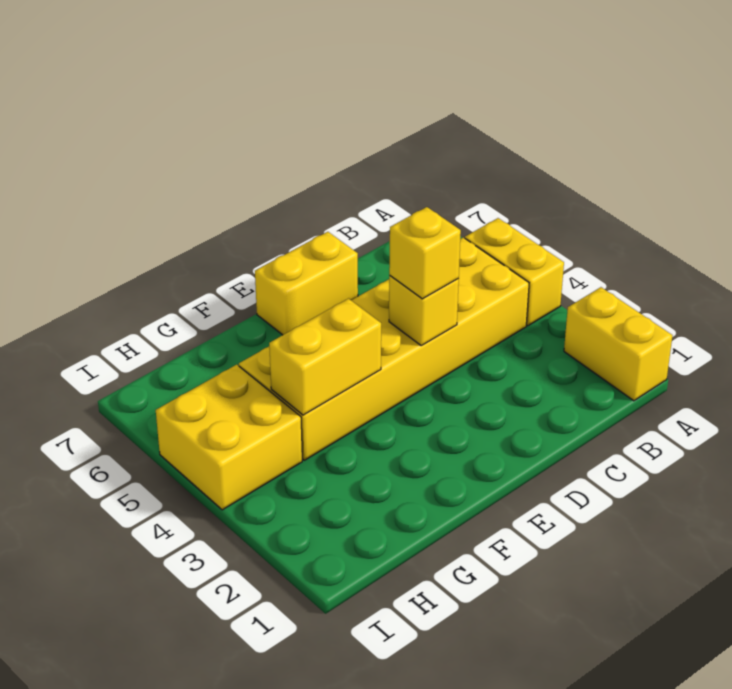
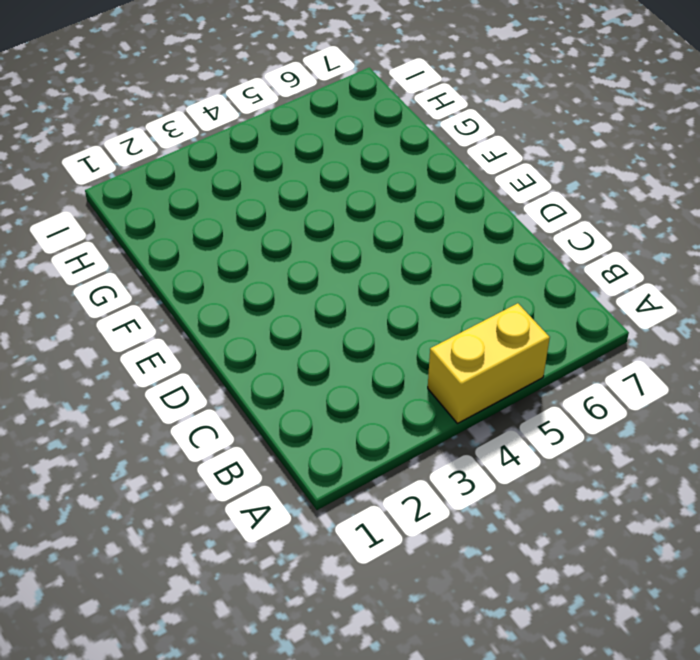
none -> yellow brick A1:A2 level 1
none -> yellow brick B4:G5 level 1

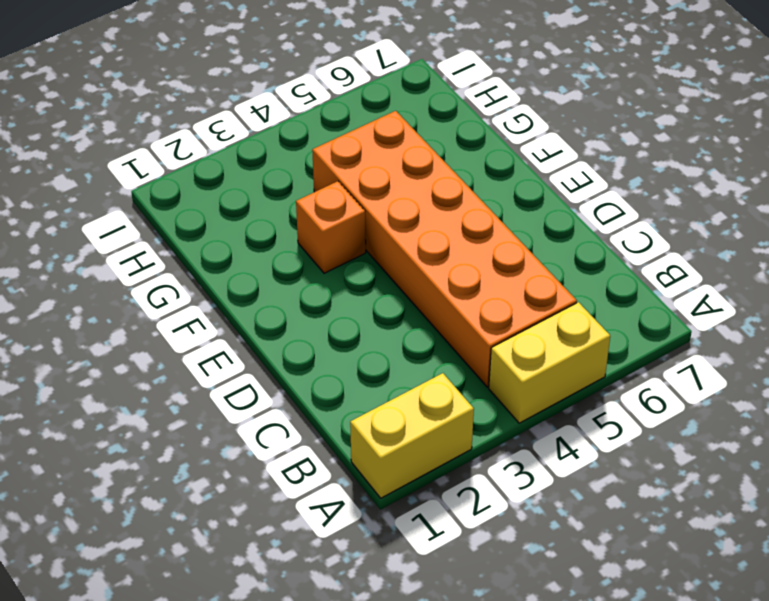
orange brick B4:G5 level 1 -> yellow brick B4:G5 level 1
orange brick F3 level 1 -> none
none -> yellow brick D7:E7 level 1
none -> yellow brick H4:I5 level 1

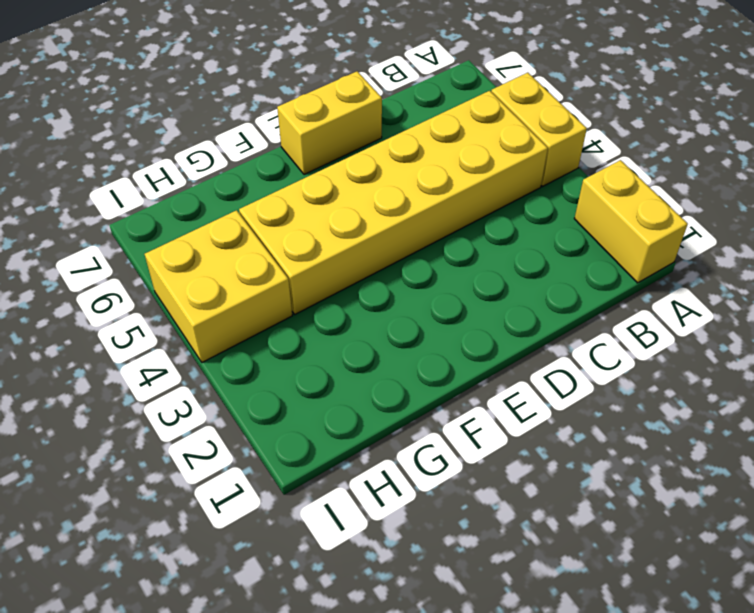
none -> yellow brick D4 level 2
none -> yellow brick F4:G4 level 2

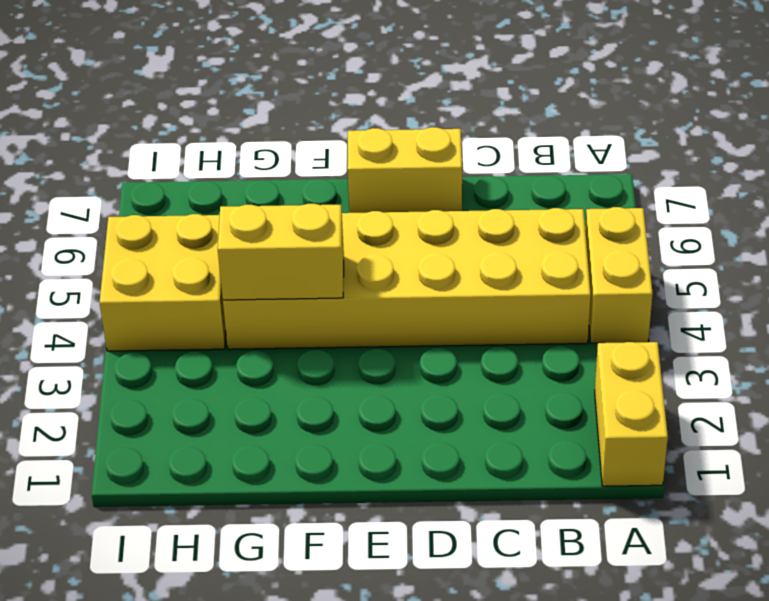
none -> yellow brick D4 level 2
none -> yellow brick D4 level 3

